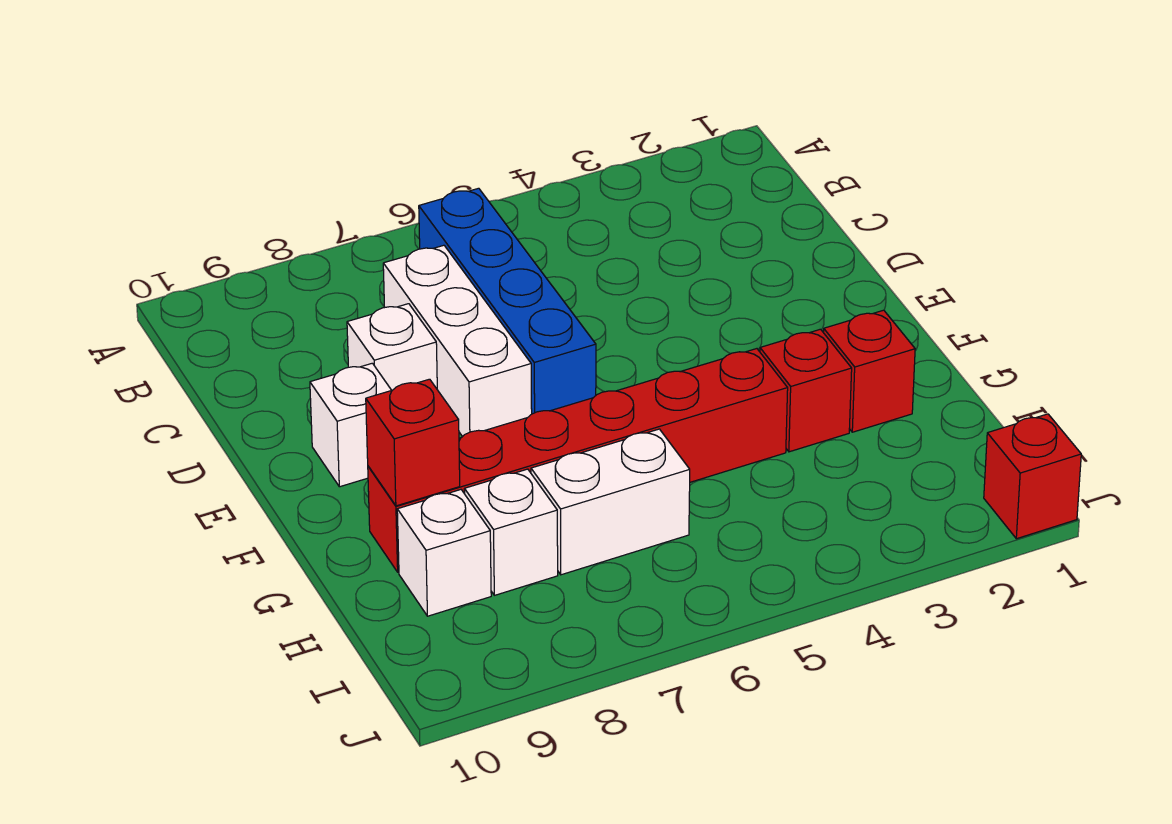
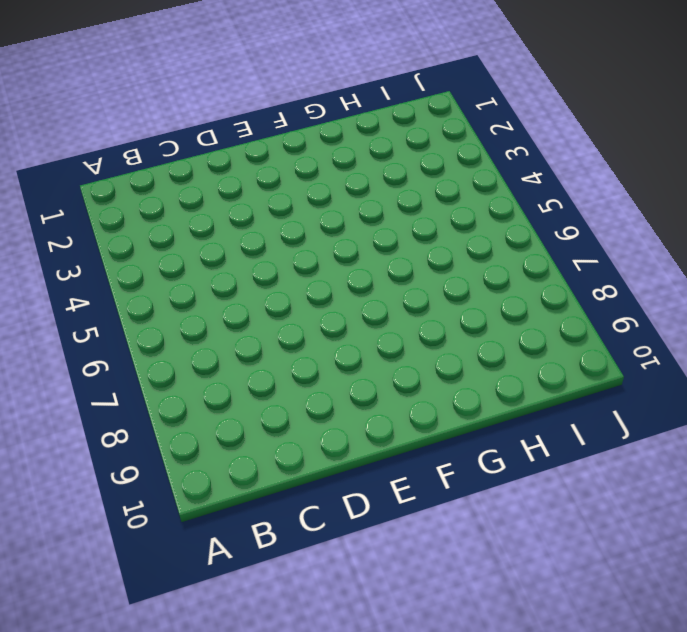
none -> blue brick B6:E6 level 1
none -> white brick C7:E7 level 1
none -> white brick D8 level 1

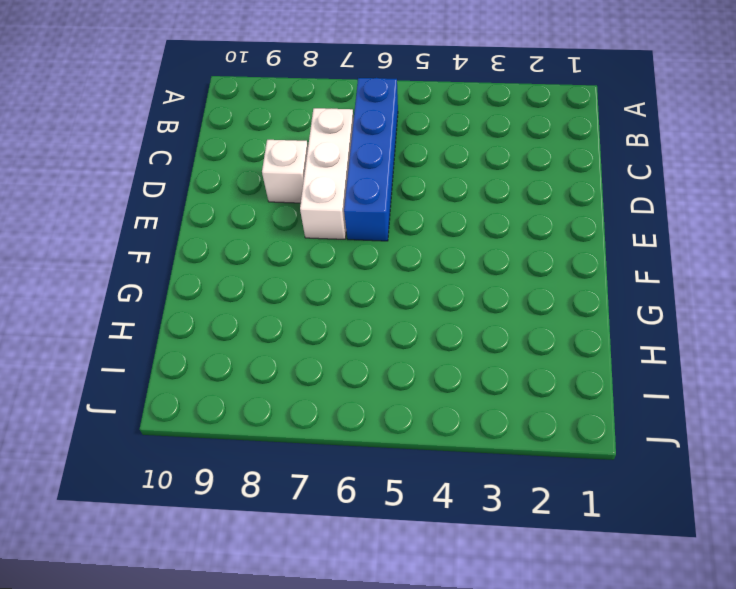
none -> white brick E9 level 1
none -> red brick G2 level 1
none -> red brick G3 level 1

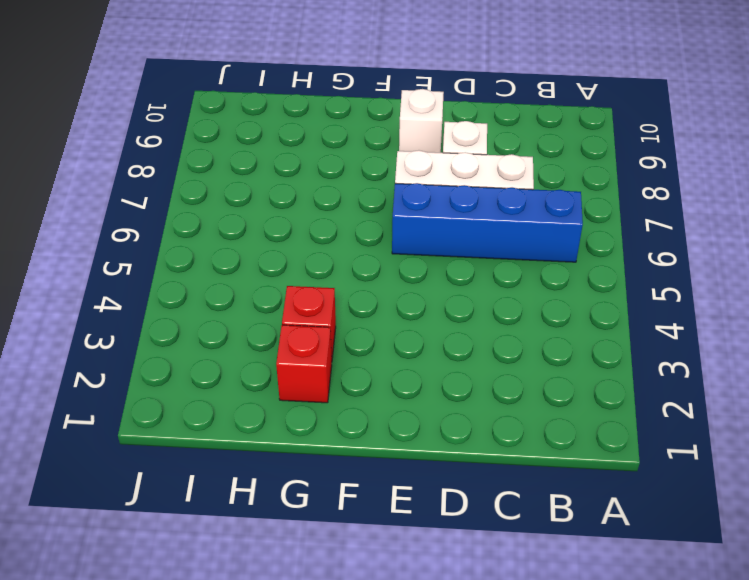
none -> red brick G4:G9 level 1
none -> white brick H6:H7 level 1
none -> white brick H8 level 1

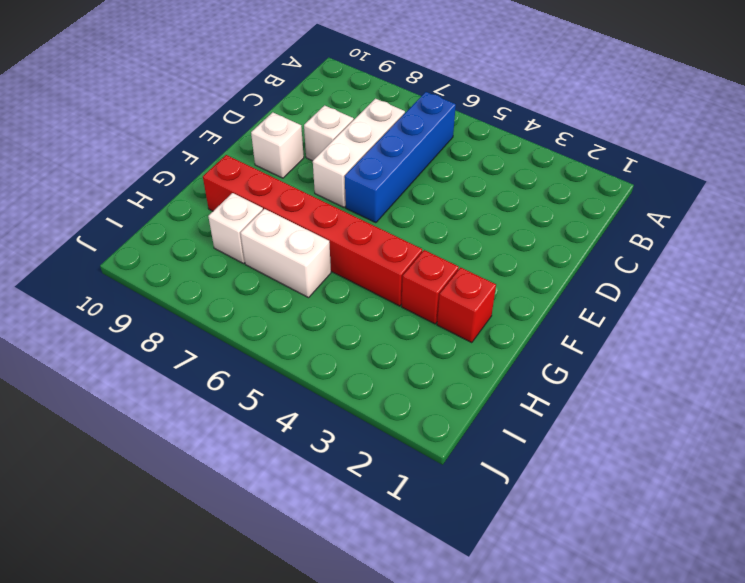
none -> white brick H9 level 1
none -> red brick J1 level 1
none -> red brick G9 level 2

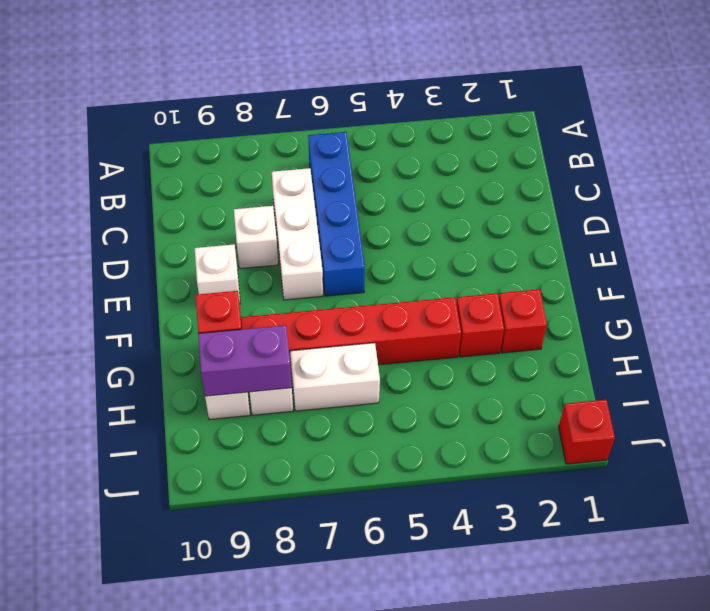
purple brick H8:H9 level 2 -> none

